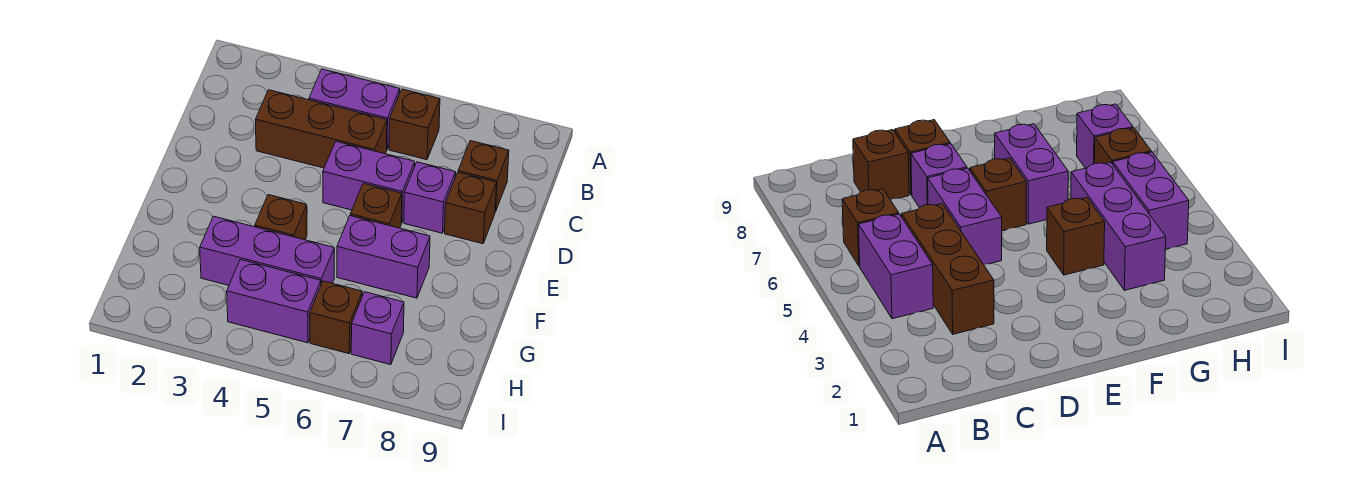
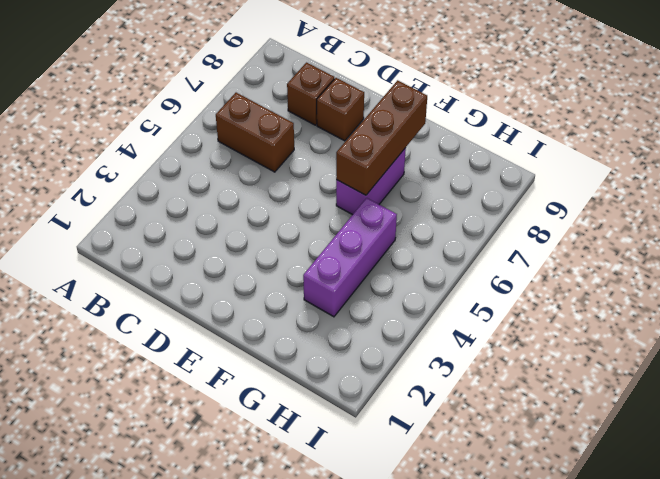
brown brick B6:C6 level 1 -> brown brick B6 level 1
brown brick F6:F8 level 2 -> brown brick C3:C5 level 1
none -> purple brick B4:B5 level 1
none -> purple brick D5:D6 level 1
none -> purple brick D7 level 1

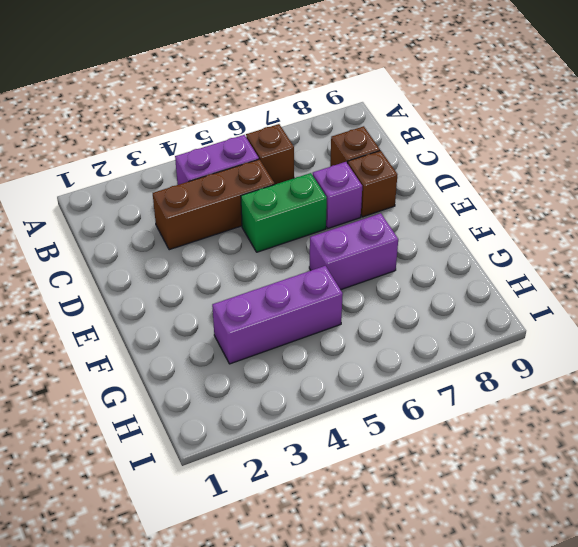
green brick D5:D6 level 1 -> purple brick D5:D6 level 1
none -> brown brick E6 level 1
none -> brown brick F4 level 1
none -> purple brick H4:H5 level 1

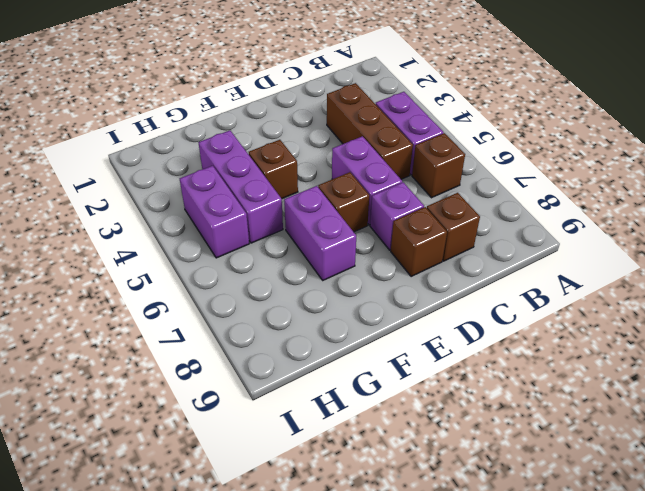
none -> brown brick H6 level 1
none -> purple brick H7 level 1

